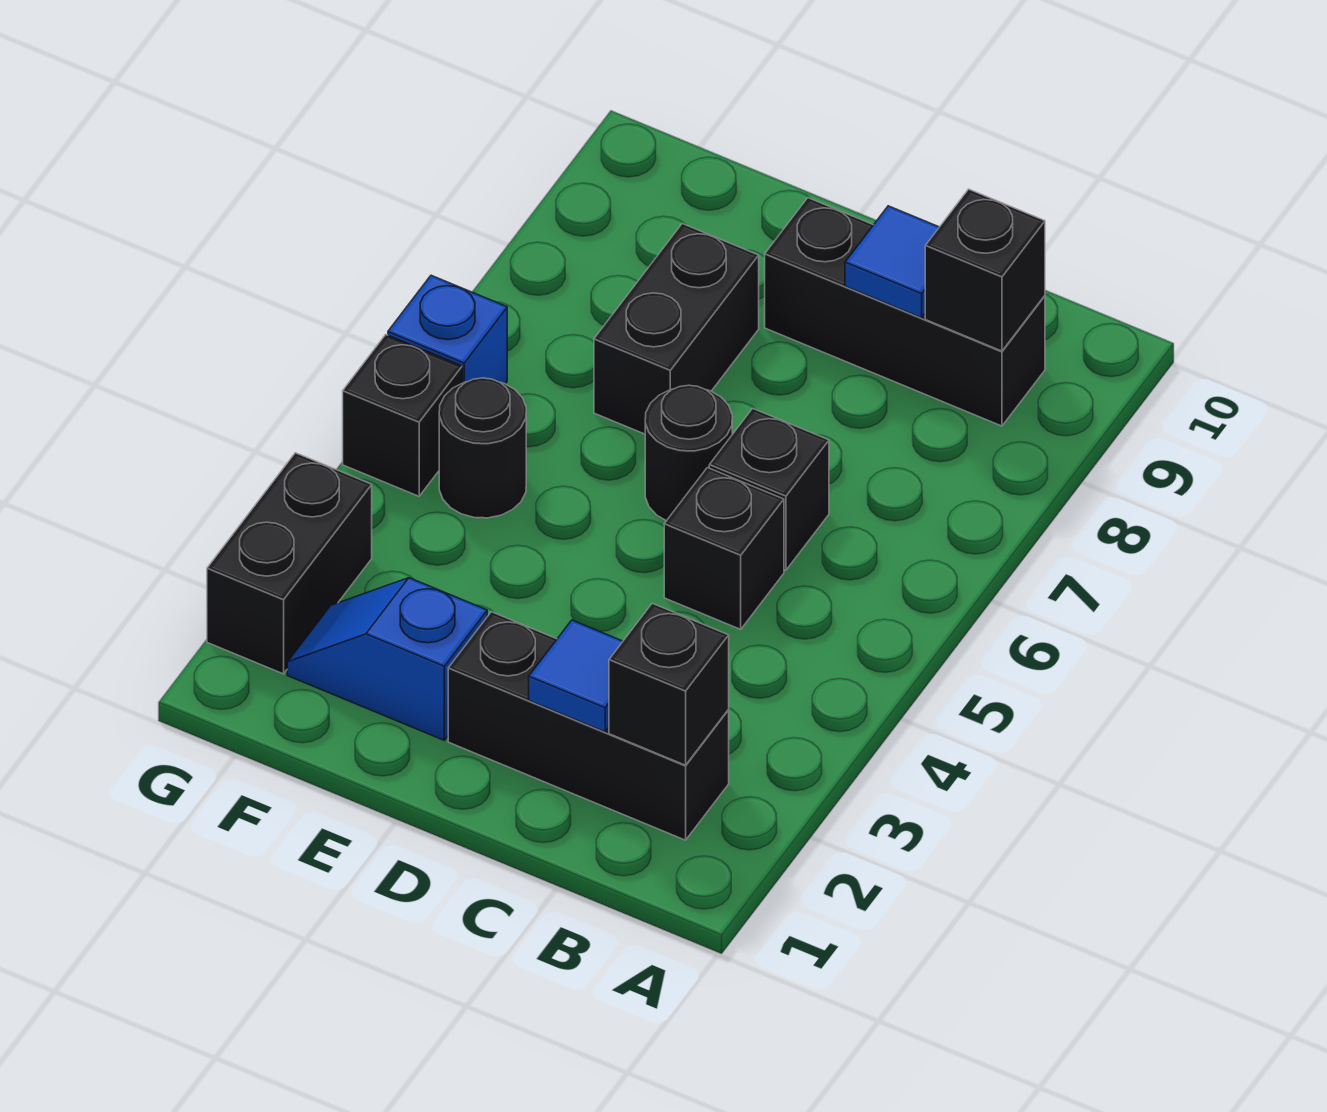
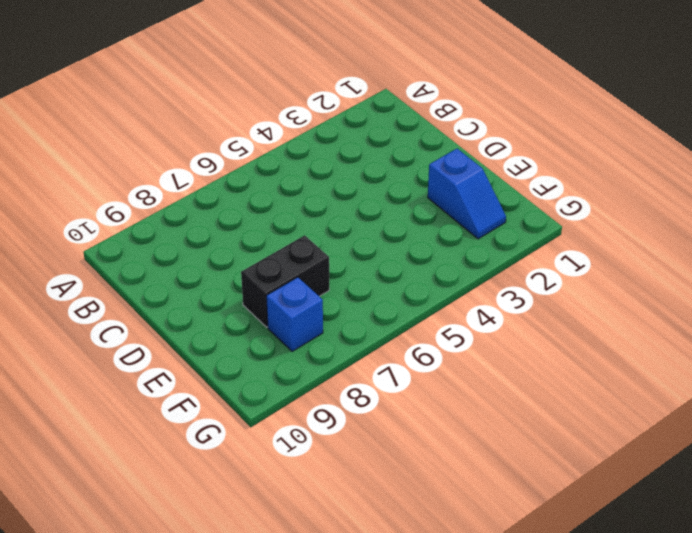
blue brick F8 level 1 -> blue brick G6 level 1
none -> black brick B2:D2 level 1
none -> black brick B9:D9 level 1
none -> black brick C5 level 1

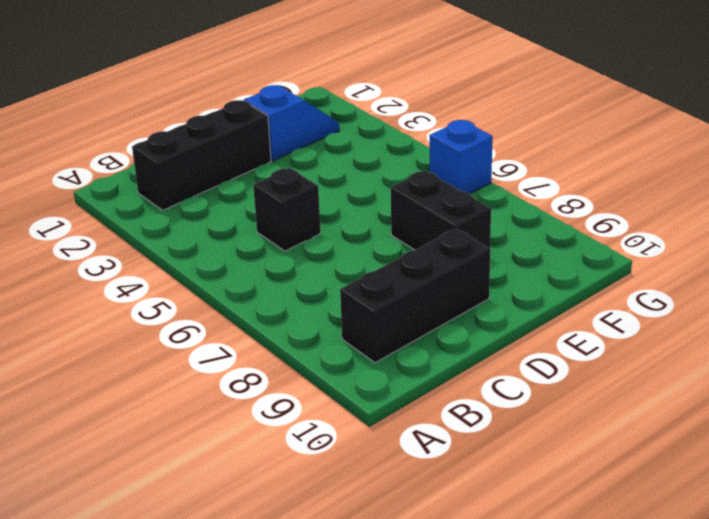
none -> black brick C6 level 1
none -> black round brick D6 level 1
none -> black round brick F5 level 1

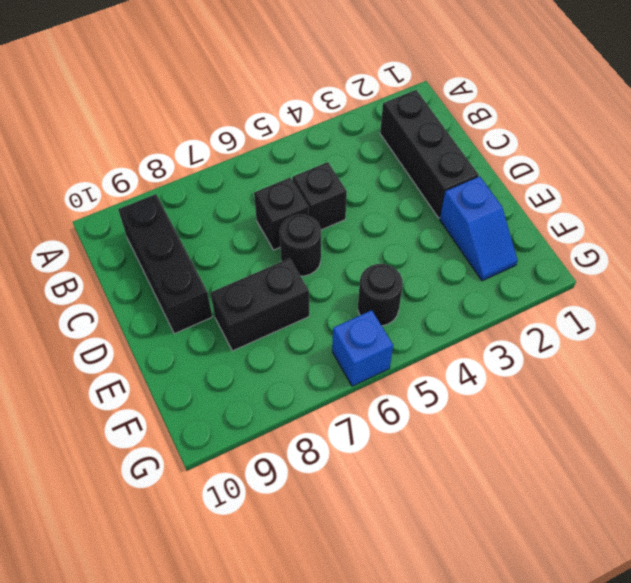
none -> black brick G2:G3 level 1
none -> black brick G5 level 1
none -> black brick B2 level 2

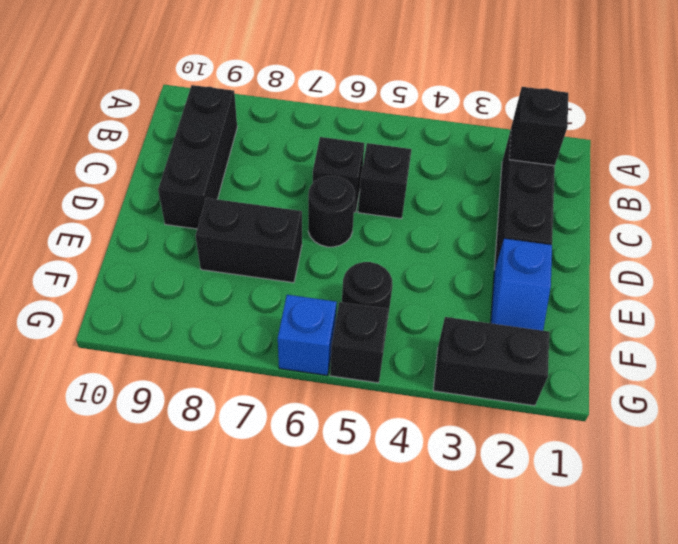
none -> black brick B9 level 2
none -> blue tile C2 level 2
none -> blue tile C9 level 2

